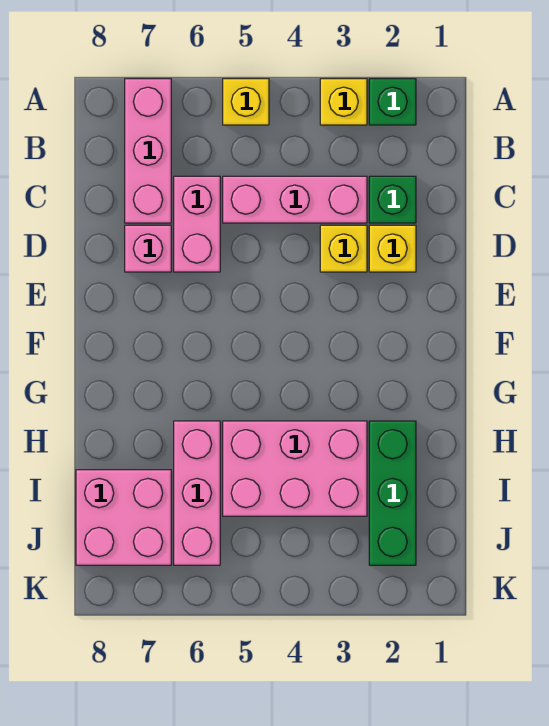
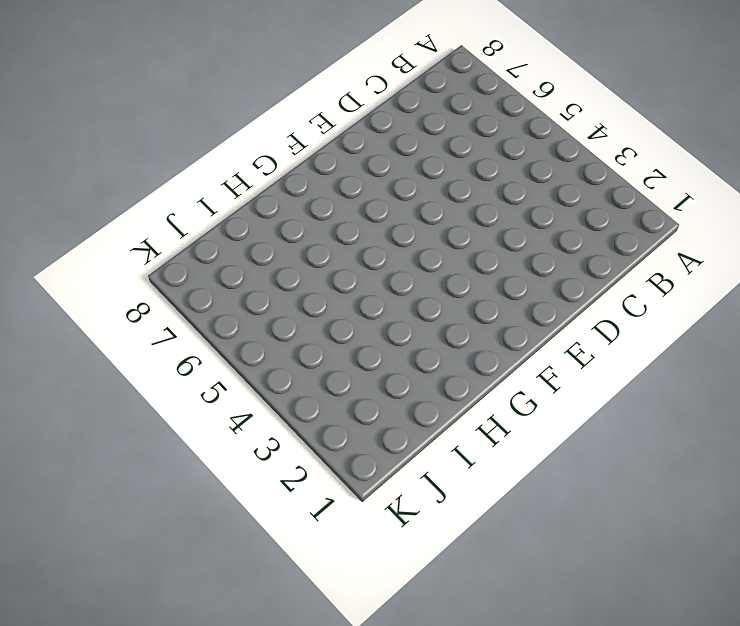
none -> green brick A2 level 1
none -> yellow brick A3 level 1
none -> yellow brick A5 level 1

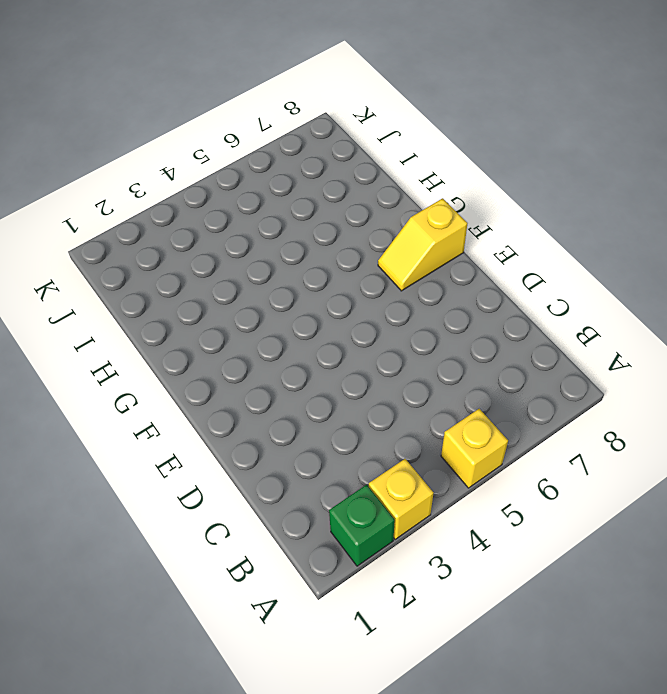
yellow slope F7:F8 level 1 top 8 -> none
none -> pink brick A7:C7 level 1
none -> green brick C2 level 1
none -> pink brick C3:C5 level 1

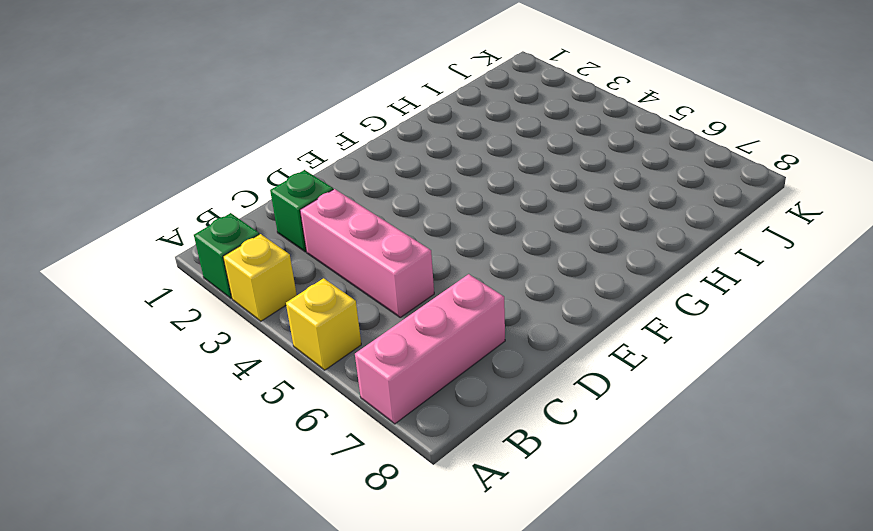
none -> pink brick C6:D6 level 1
none -> yellow brick D2 level 1
none -> yellow brick D3 level 1

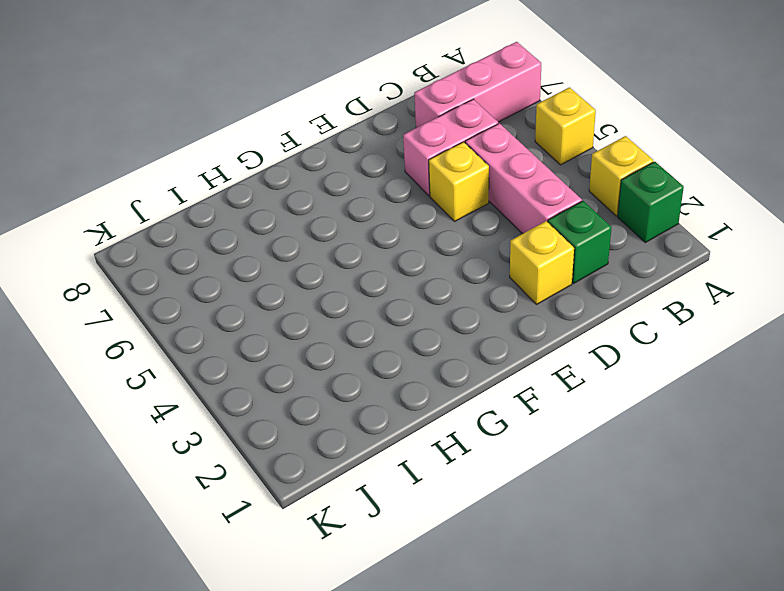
yellow brick D5 level 1 -> yellow brick D3 level 1
none -> pink brick D7 level 1
none -> green brick H2:J2 level 1
none -> pink brick H3:I5 level 1

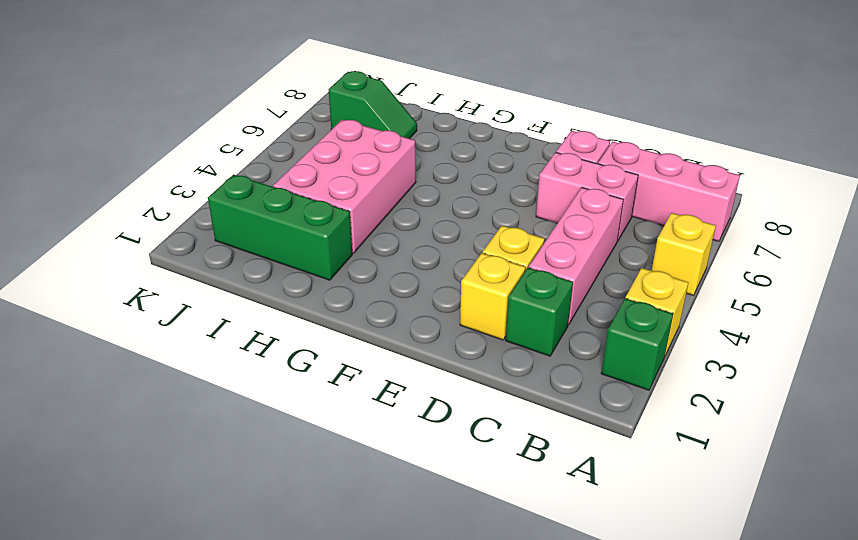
green slope I7:J7 level 1 top J -> pink brick I7:J8 level 1
none -> pink brick H6:J6 level 1

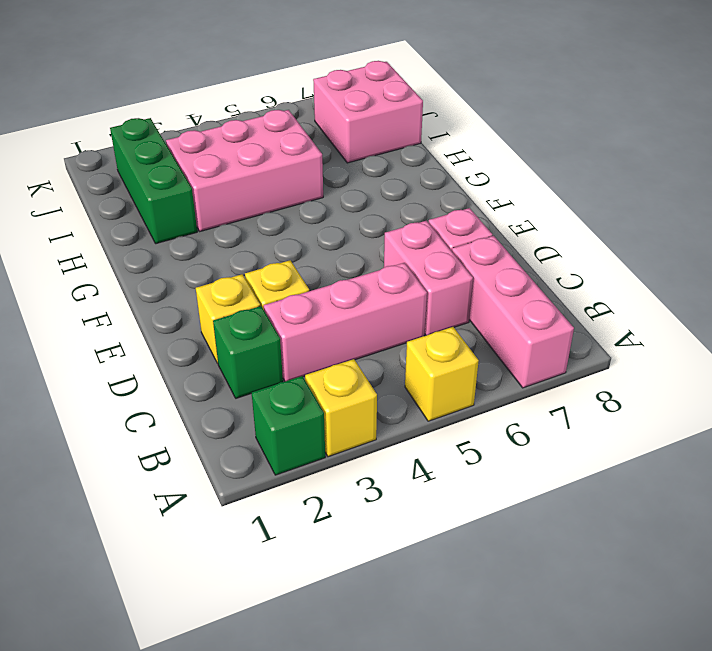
none -> pink brick H6:J6 level 1

